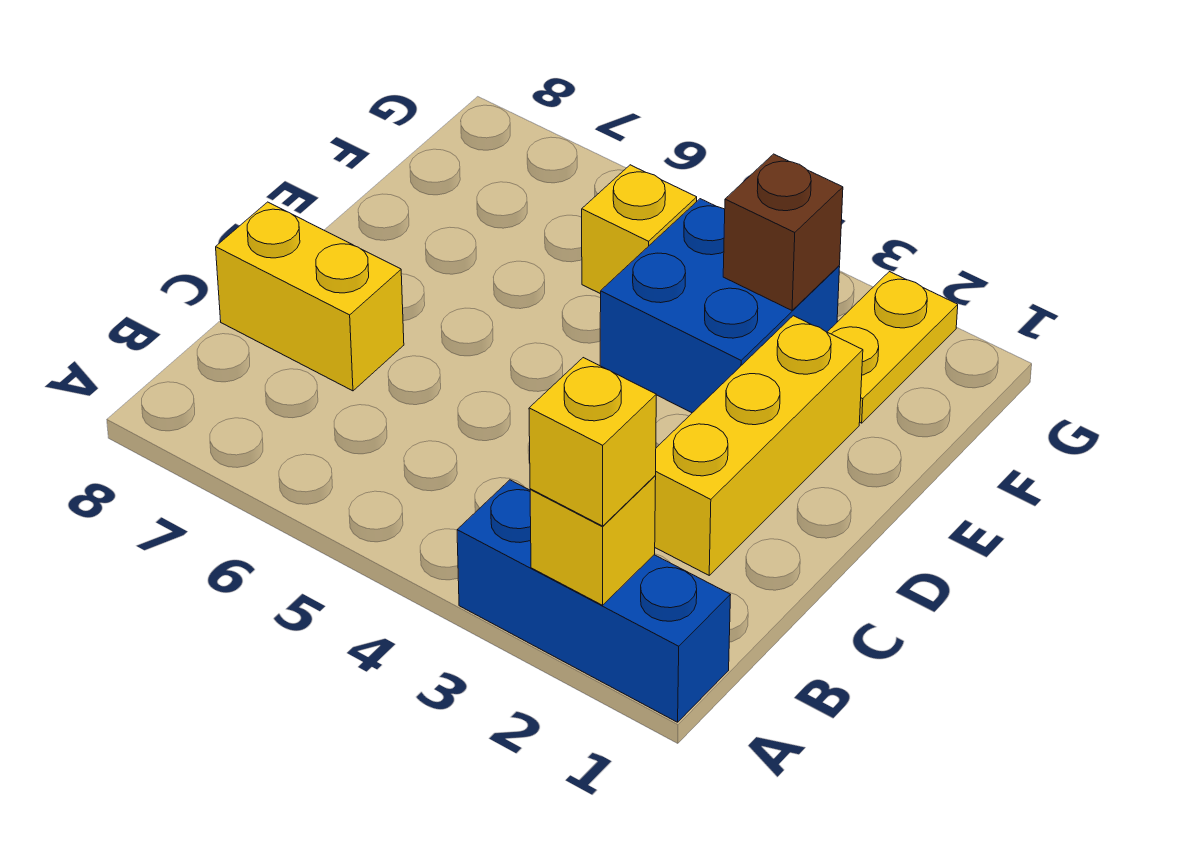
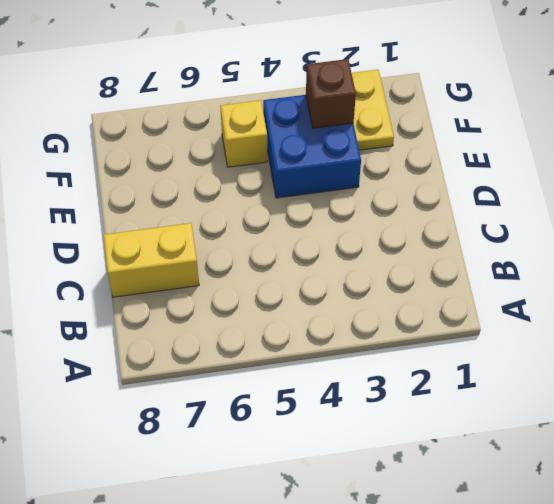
none -> blue brick A1:A3 level 1
none -> yellow brick C2:E2 level 1

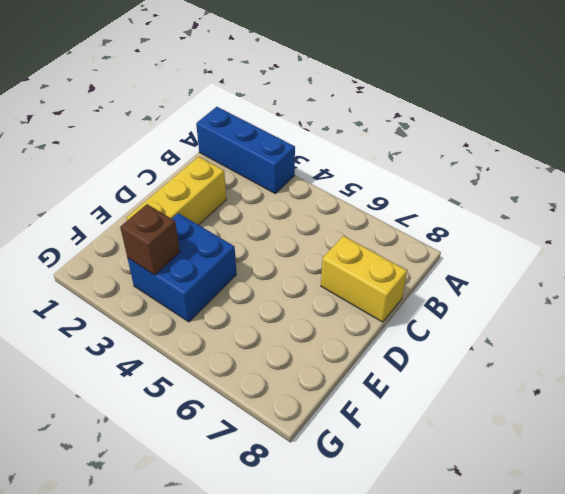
none -> yellow plate F2:G2 level 1
none -> yellow brick F5 level 1

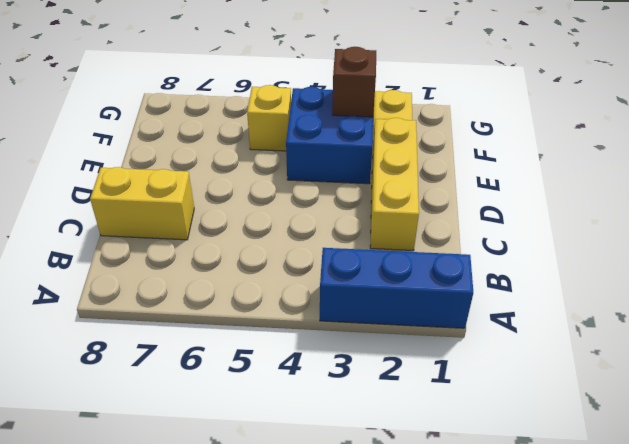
none -> yellow brick A2 level 2
none -> yellow brick A2 level 3

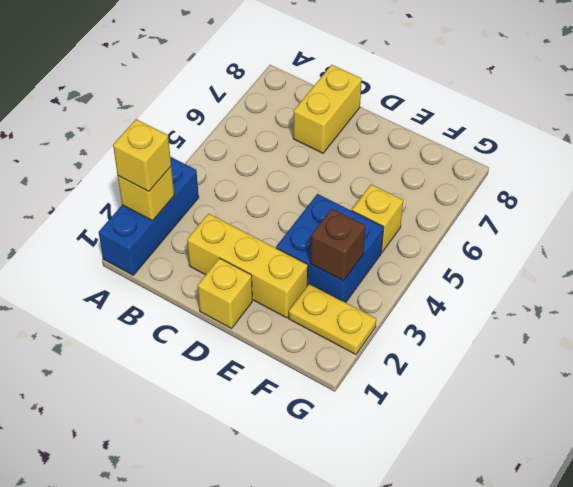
yellow brick D1 level 1 -> none

